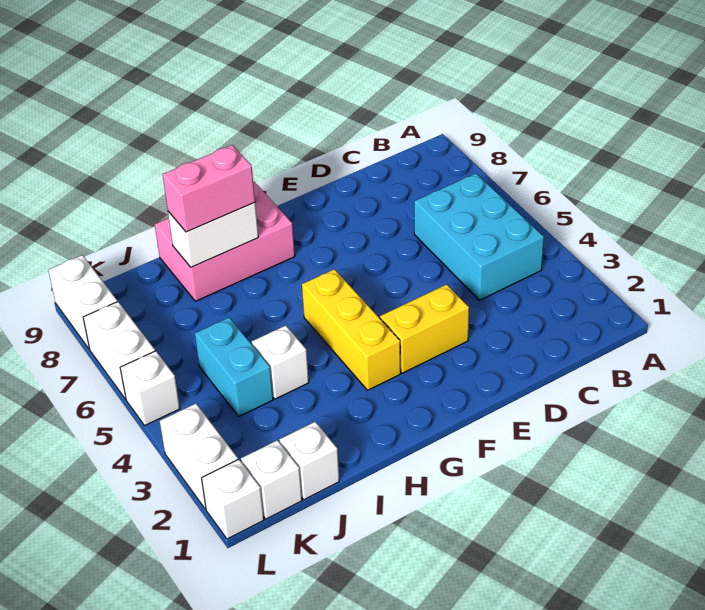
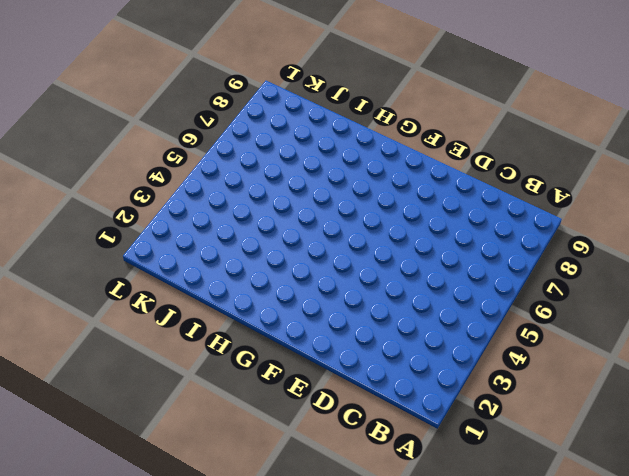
none -> cyan brick B4:C6 level 1
none -> yellow brick E3:F3 level 1
none -> yellow brick G3:G5 level 1

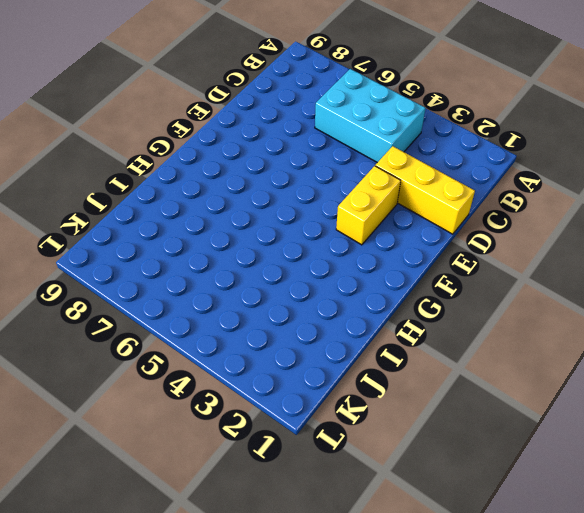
yellow brick D1:D3 level 1 -> yellow brick G3:G5 level 1
none -> pink brick G8:I9 level 1
none -> white brick I4 level 1
none -> white brick J1 level 1

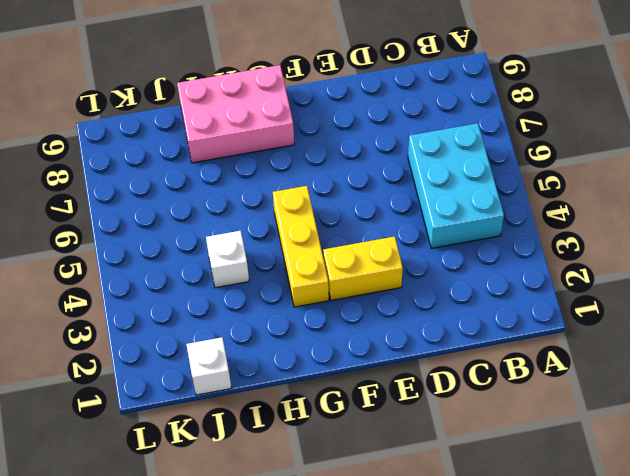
none -> cyan brick J4:J5 level 1
none -> white brick K1 level 1
none -> white brick L1 level 1

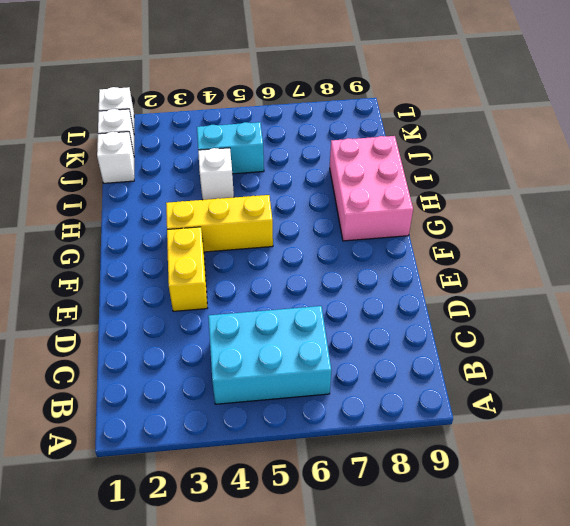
none -> white brick L2:L3 level 1
none -> white brick L5 level 1
none -> white brick L6:L7 level 1

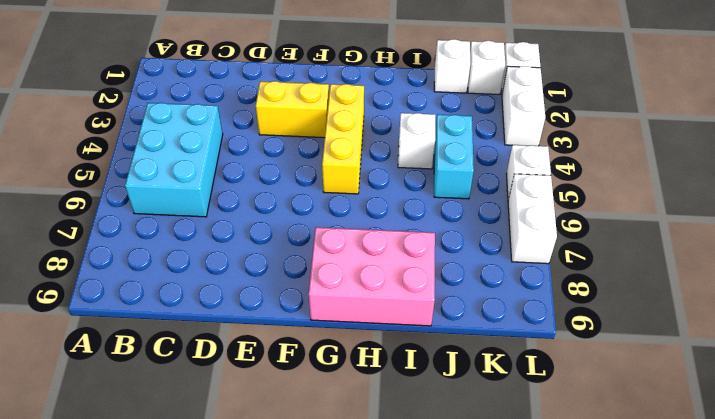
none -> white brick L8:L9 level 1
none -> white brick H8:I8 level 2
none -> pink brick H8:I8 level 3

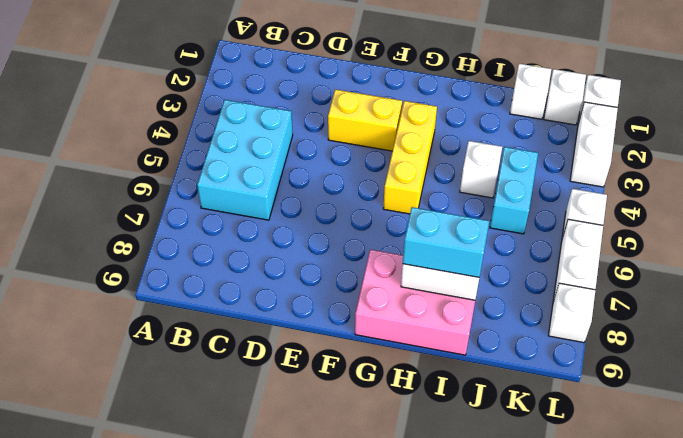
cyan brick H8:I8 level 3 -> pink brick H8:I8 level 3
white brick L8 level 1 -> white brick L8:L9 level 1

